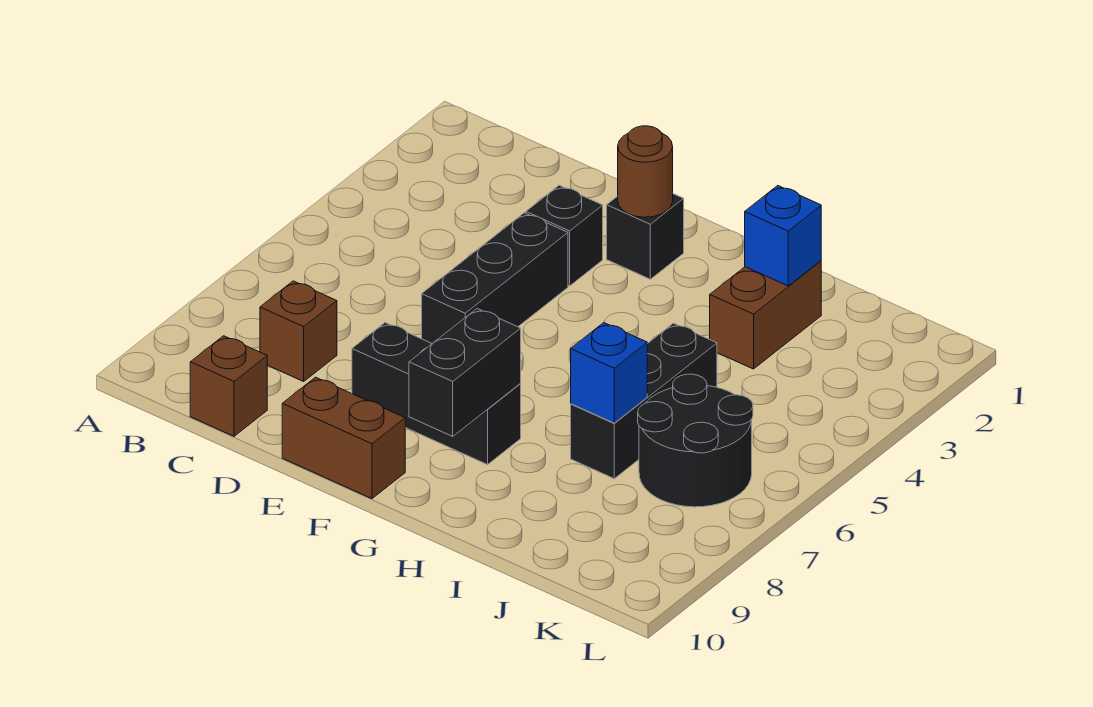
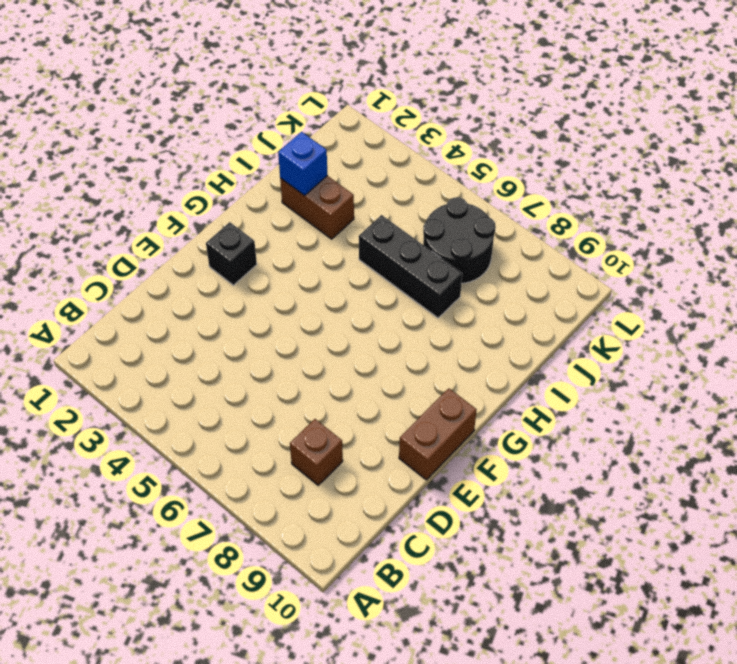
none -> brown brick C10 level 1
none -> black brick E3 level 1
none -> black brick E4:E6 level 1

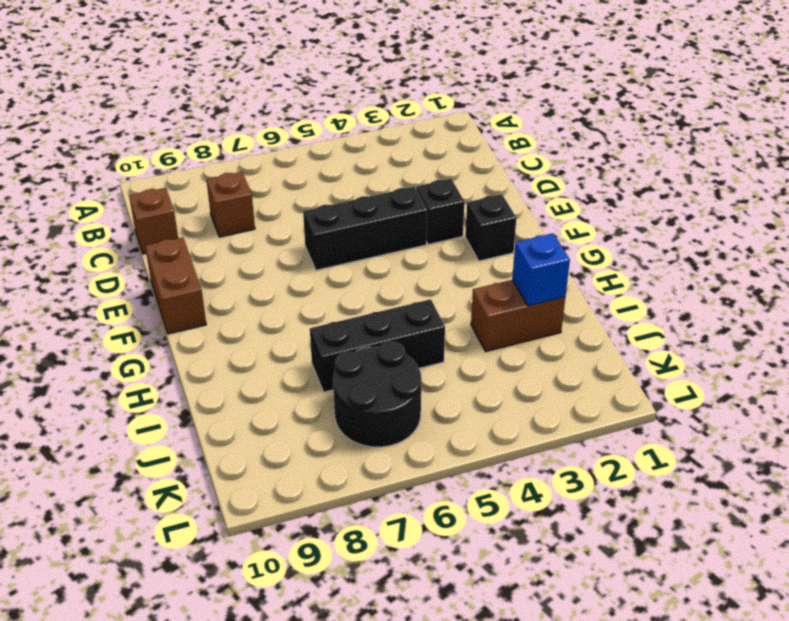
none -> black brick E8:G8 level 1
none -> brown round brick F2 level 2
none -> black brick G8:G9 level 2

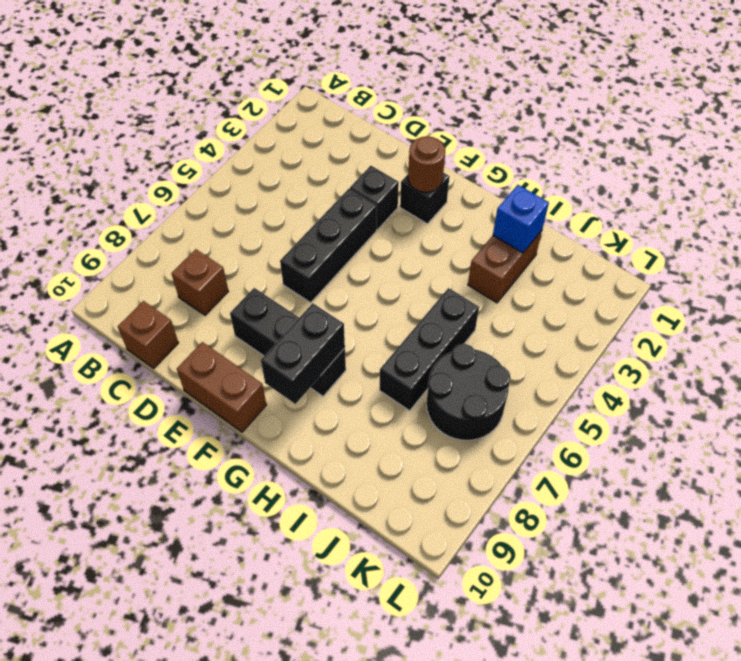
none -> blue brick I7 level 2

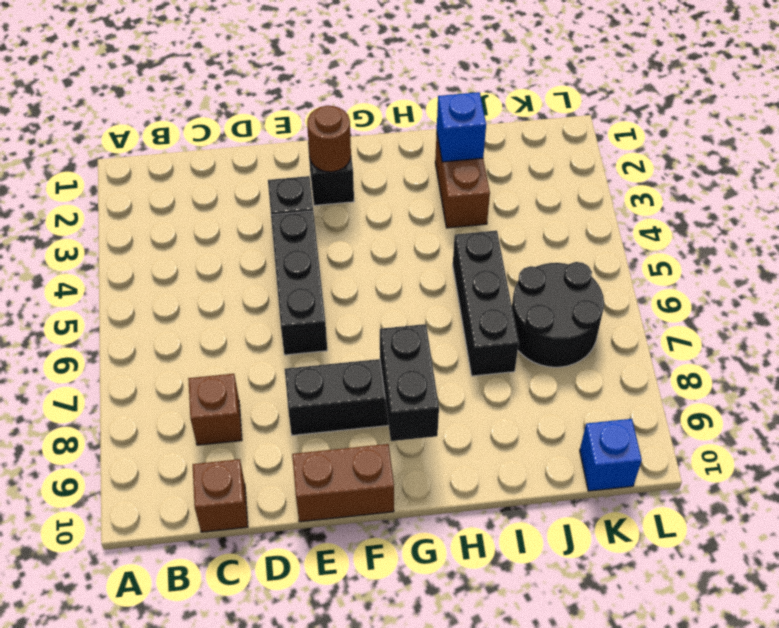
blue brick K10 level 1 -> blue brick I7 level 2

